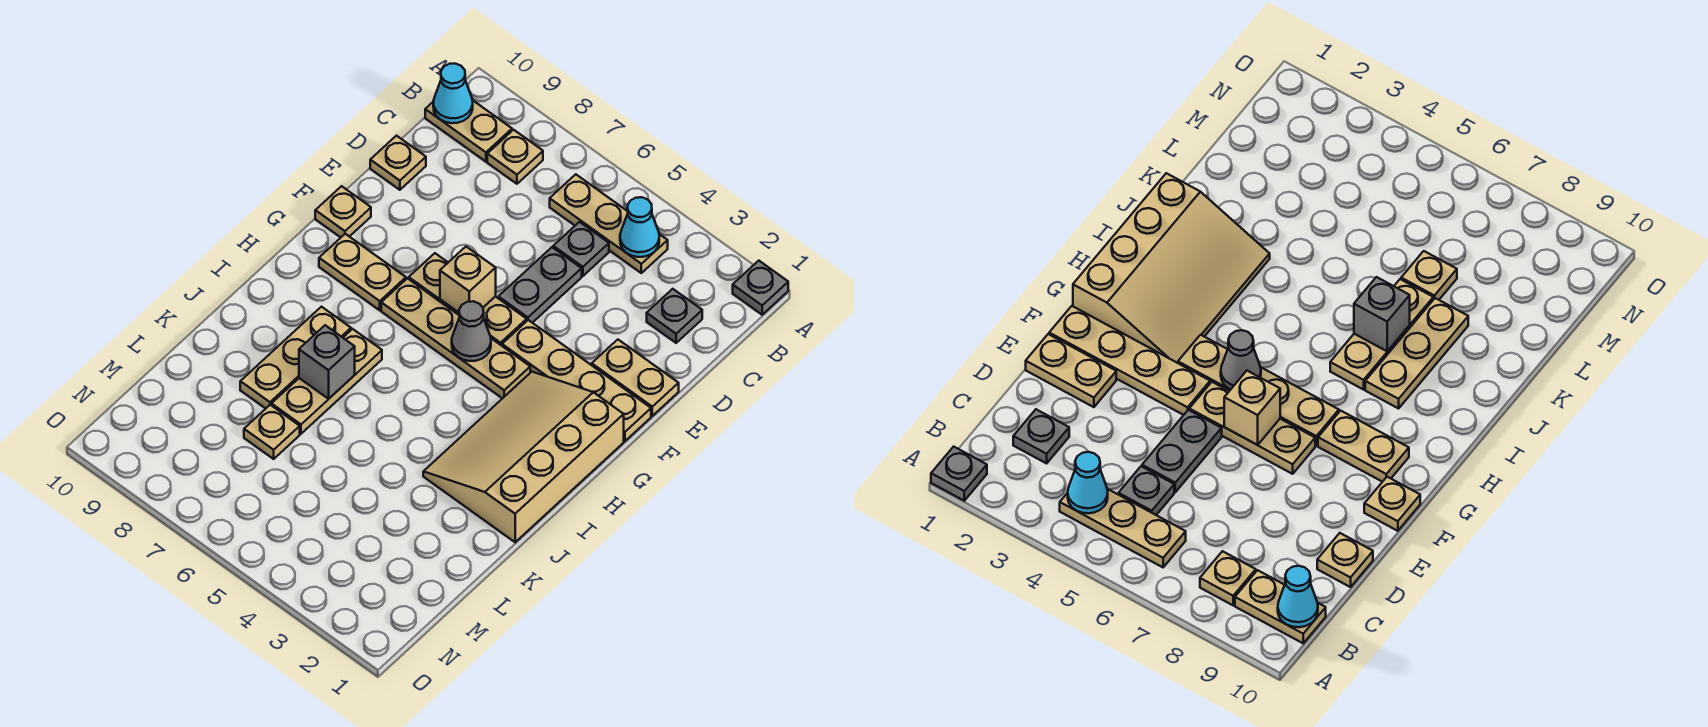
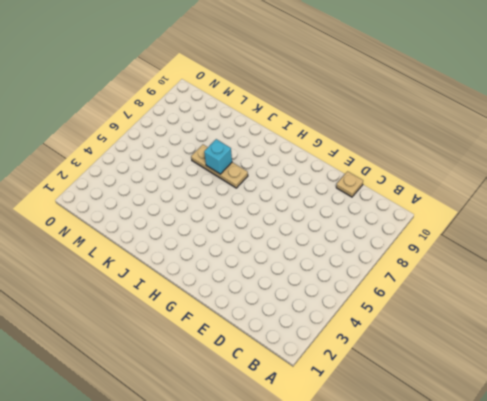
cyan brick J7 level 2 -> grey brick J7 level 2
none -> grey plate A1 level 1
none -> tan plate B4:B6 level 1
none -> tan plate B8 level 1

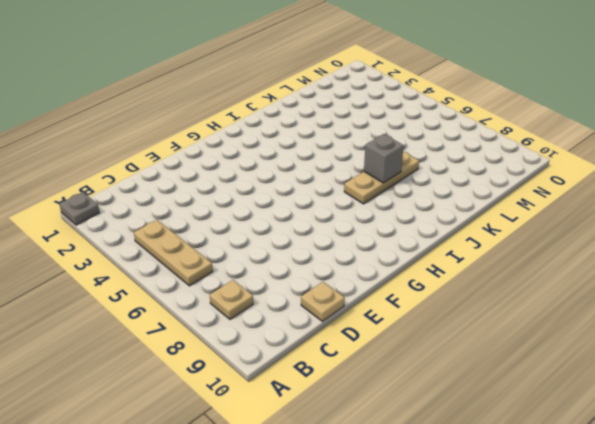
none -> tan plate B9:B10 level 1
none -> grey plate C2 level 1
none -> grey plate C5 level 1

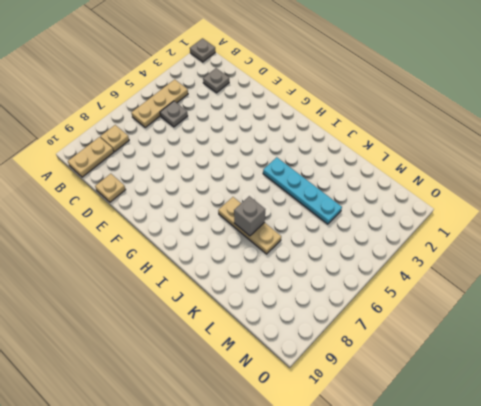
cyan plate I4:L4 level 1 -> none
none -> grey plate D5:E5 level 1
none -> tan plate E1:E2 level 1
none -> tan plate F1:F4 level 1

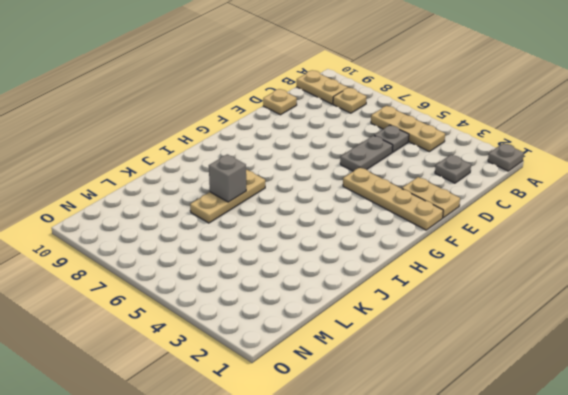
none -> tan plate F5:F7 level 1
none -> tan plate F10 level 1
none -> tan slope G1:J3 level 1 top 1

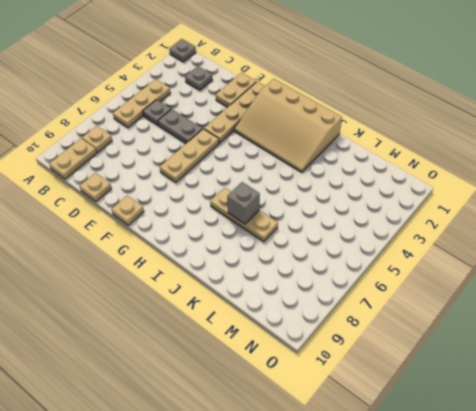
none -> tan plate G4:G7 level 1
none -> tan plate G8:G9 level 1
none -> tan plate I8:K8 level 1

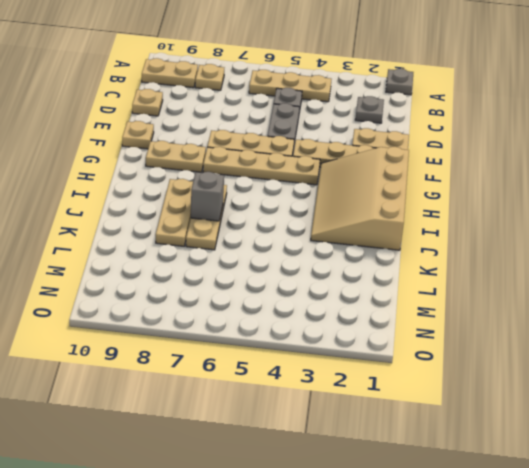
none -> tan plate L7 level 1
none -> cyan cone B4 level 2
none -> cyan cone B10 level 2

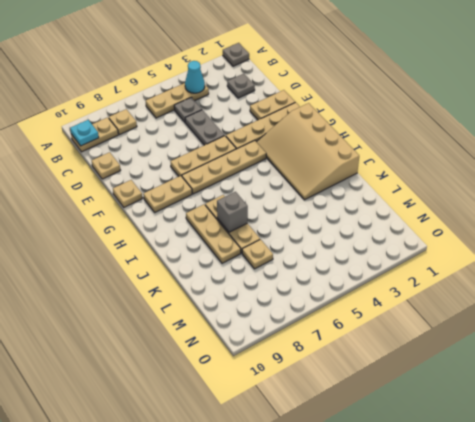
cyan plate B10 level 2 -> cyan cone B10 level 2
none -> tan brick F6 level 2
none -> grey cone G5 level 2

